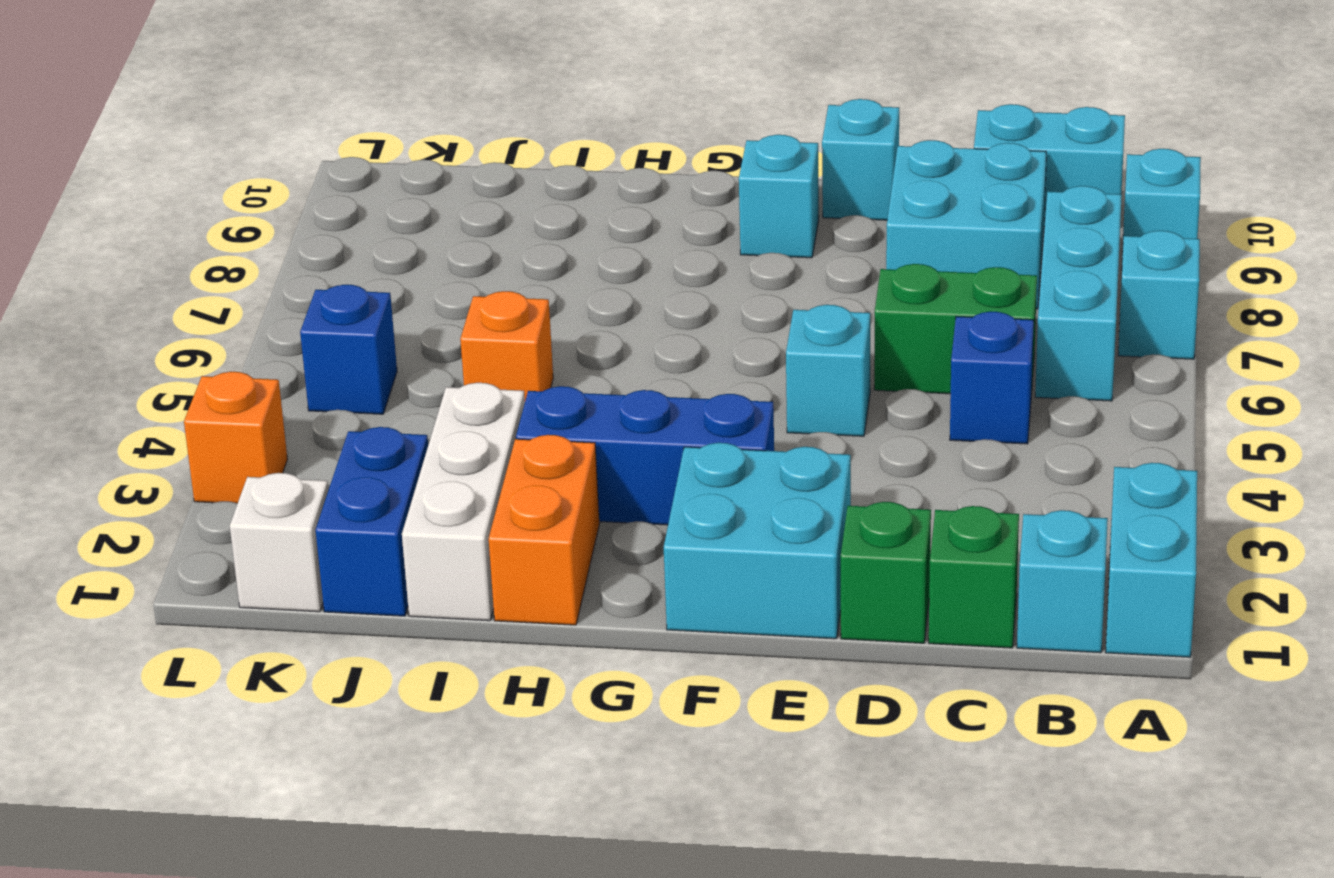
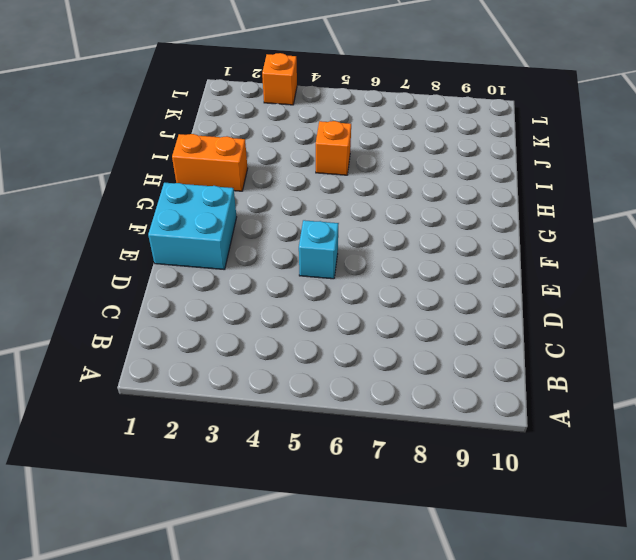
none -> cyan brick A1:A2 level 1
none -> cyan brick A7 level 1
none -> cyan brick A9 level 1

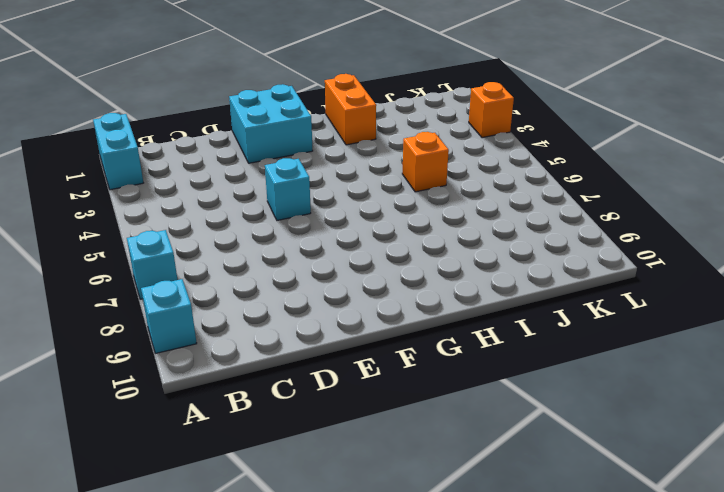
none -> cyan brick B1 level 1
none -> cyan brick B6:B8 level 1
none -> cyan brick B10:C10 level 1

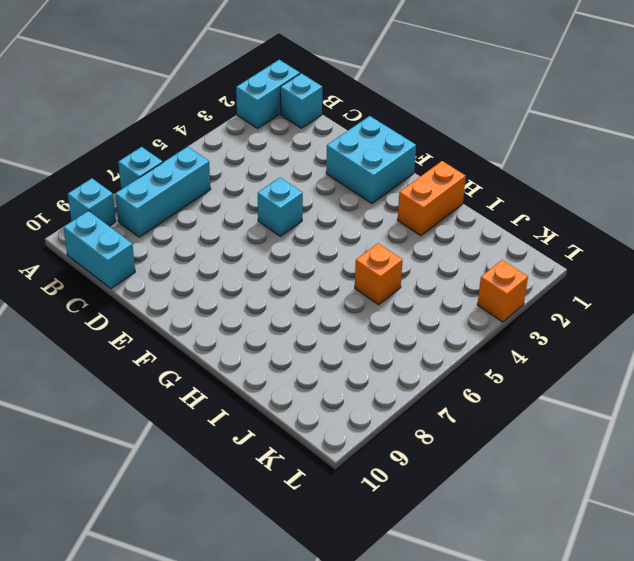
none -> green brick C1 level 1
none -> blue brick C5 level 1
none -> green brick C6:D6 level 1

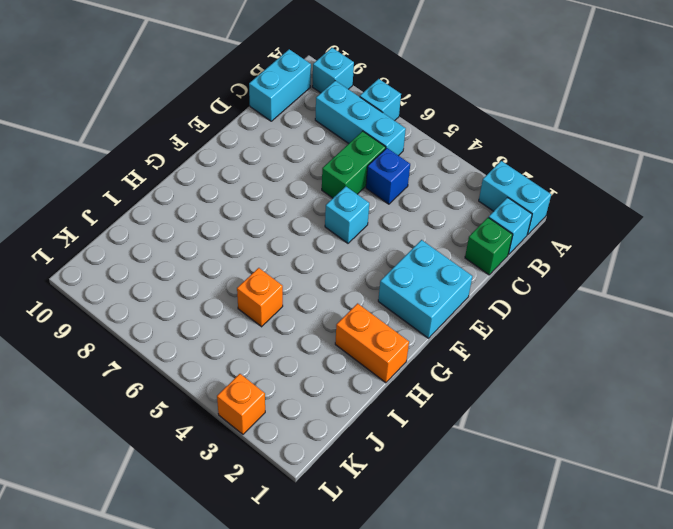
none -> cyan brick C8:D9 level 1
none -> green brick D1 level 1
none -> cyan brick E10 level 1

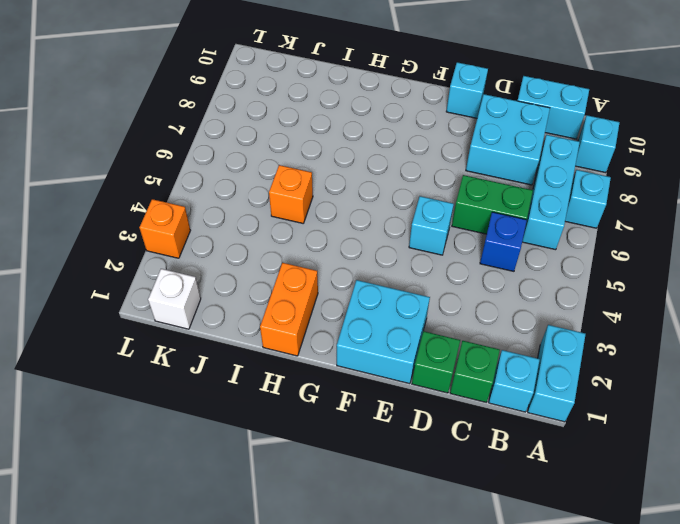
none -> blue brick F3:H3 level 1
none -> cyan brick F9 level 1
none -> white brick I1:I3 level 1

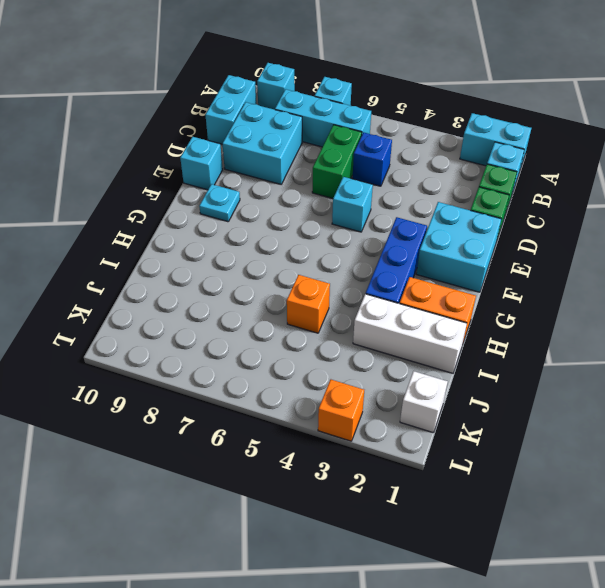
cyan plate F9 level 1 -> cyan brick F9 level 1
none -> blue brick J1:J2 level 1
none -> blue brick K5 level 1

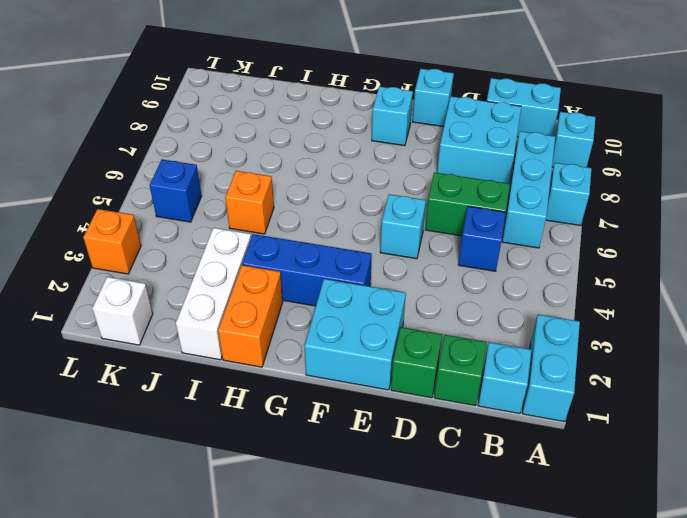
none -> blue brick J1:J2 level 1

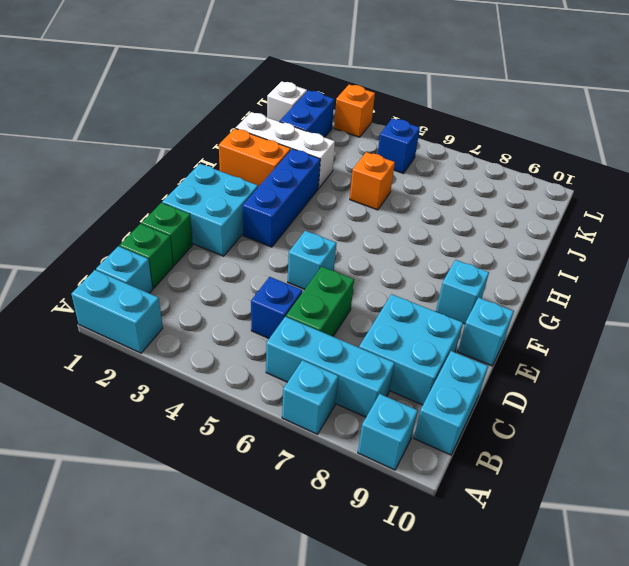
blue brick J2:K2 level 1 -> blue brick J1:J2 level 1

